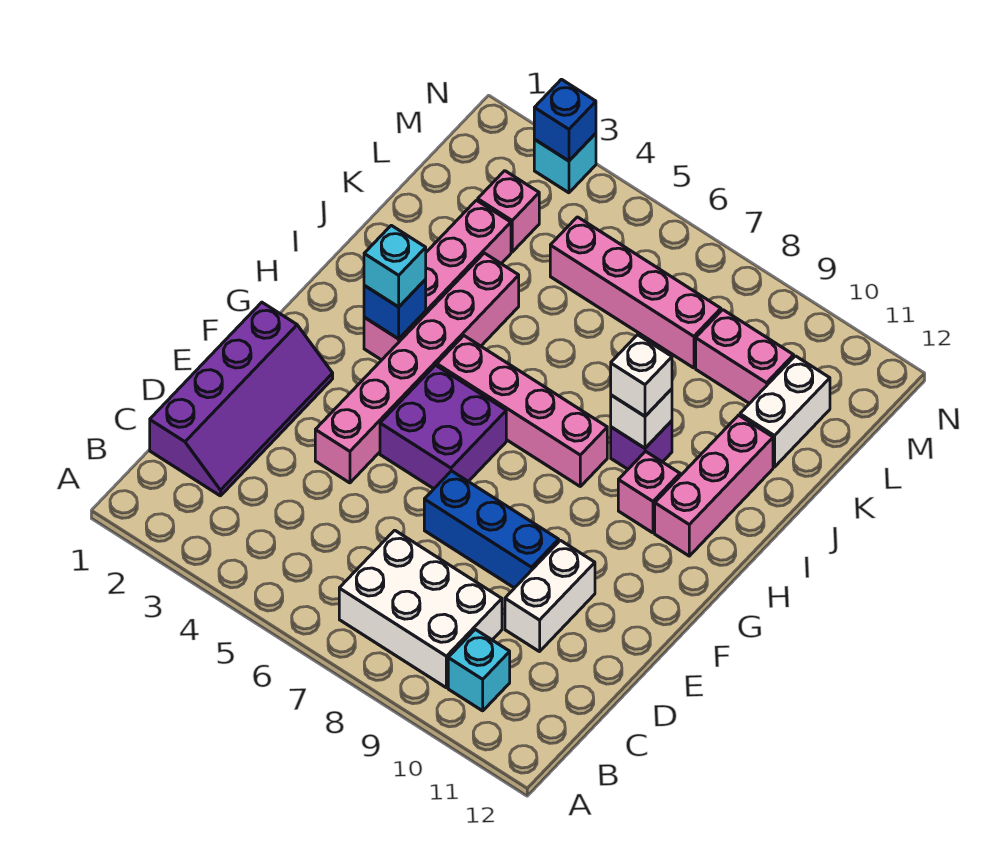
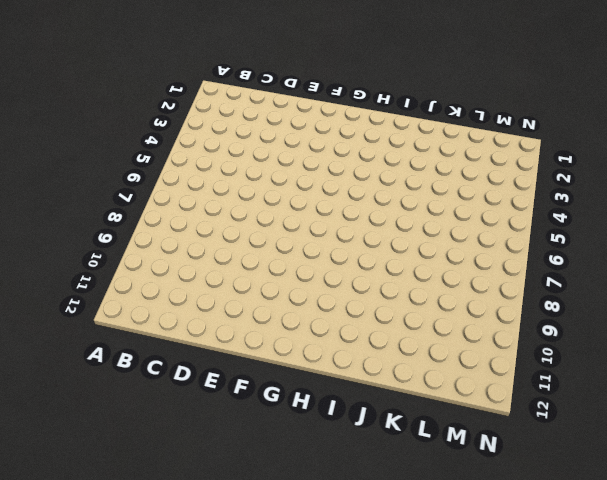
none -> white brick B7:C9 level 1
none -> cyan brick B10 level 1
none -> purple slope C1:F2 level 1 top 1

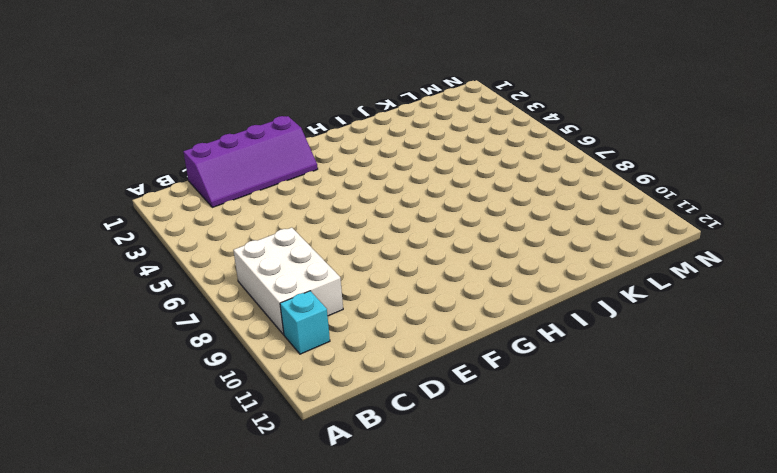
none -> white brick D10:E10 level 1
none -> pink brick E4:J4 level 1
none -> blue brick E7:E9 level 1

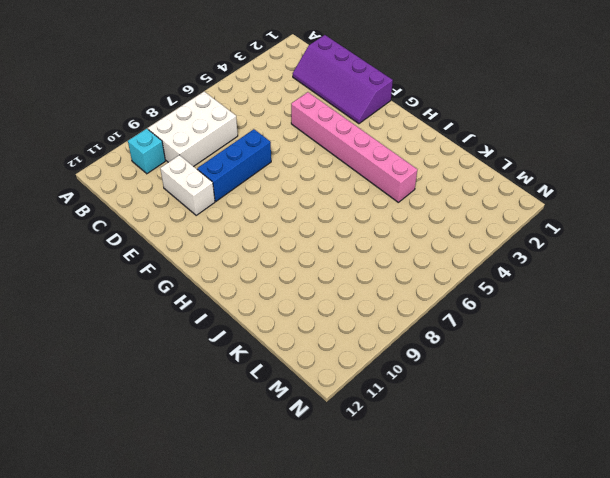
none -> purple brick F5:G6 level 1
none -> pink brick H3:K3 level 1
none -> pink brick H5:H8 level 1

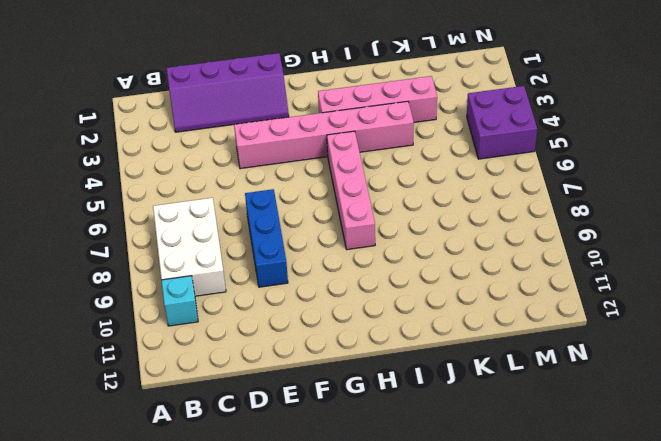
purple brick M4:N5 level 1 -> purple brick F5:G6 level 1
none -> white brick D10:E10 level 1
none -> pink brick H10 level 1
none -> pink brick H11:J11 level 1

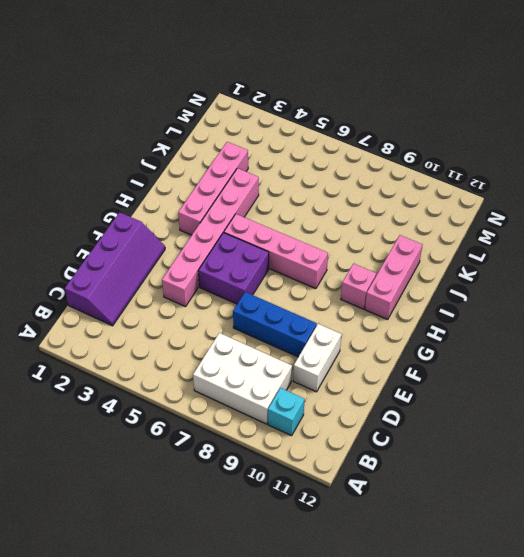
none -> purple brick I9 level 1
none -> white brick K11:L11 level 1
none -> pink brick L3 level 1

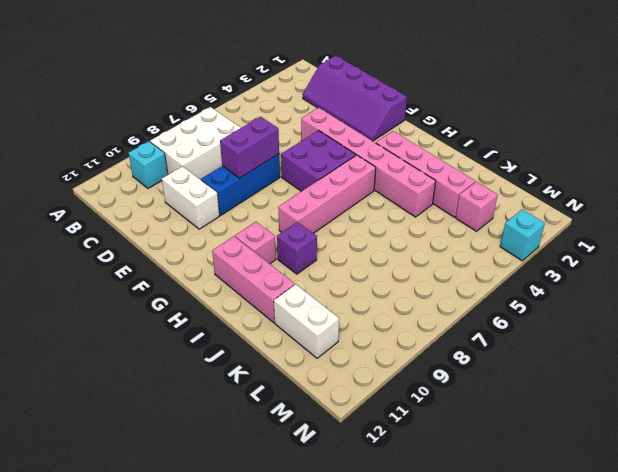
purple brick E7:E8 level 2 -> none
none -> pink brick L5:L8 level 1
none -> pink brick L9:L10 level 1
none -> blue brick H3 level 2

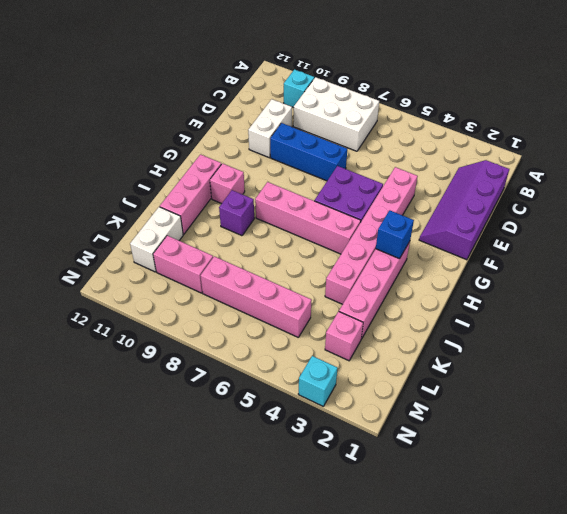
none -> white brick I9 level 2
none -> blue brick N3 level 2
none -> cyan brick H3 level 3

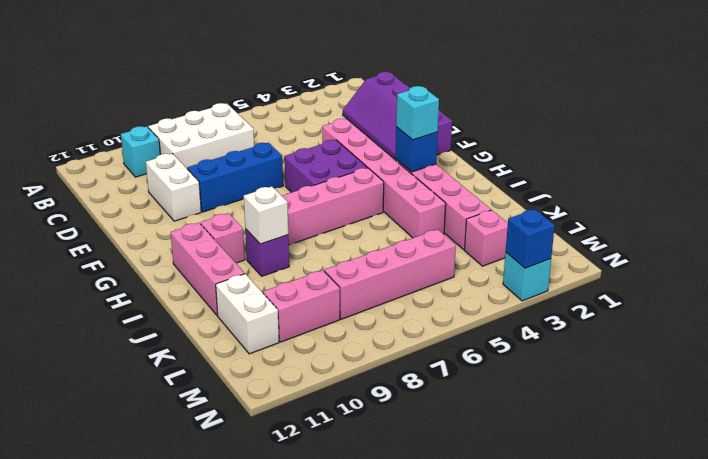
none -> white brick I9 level 3

